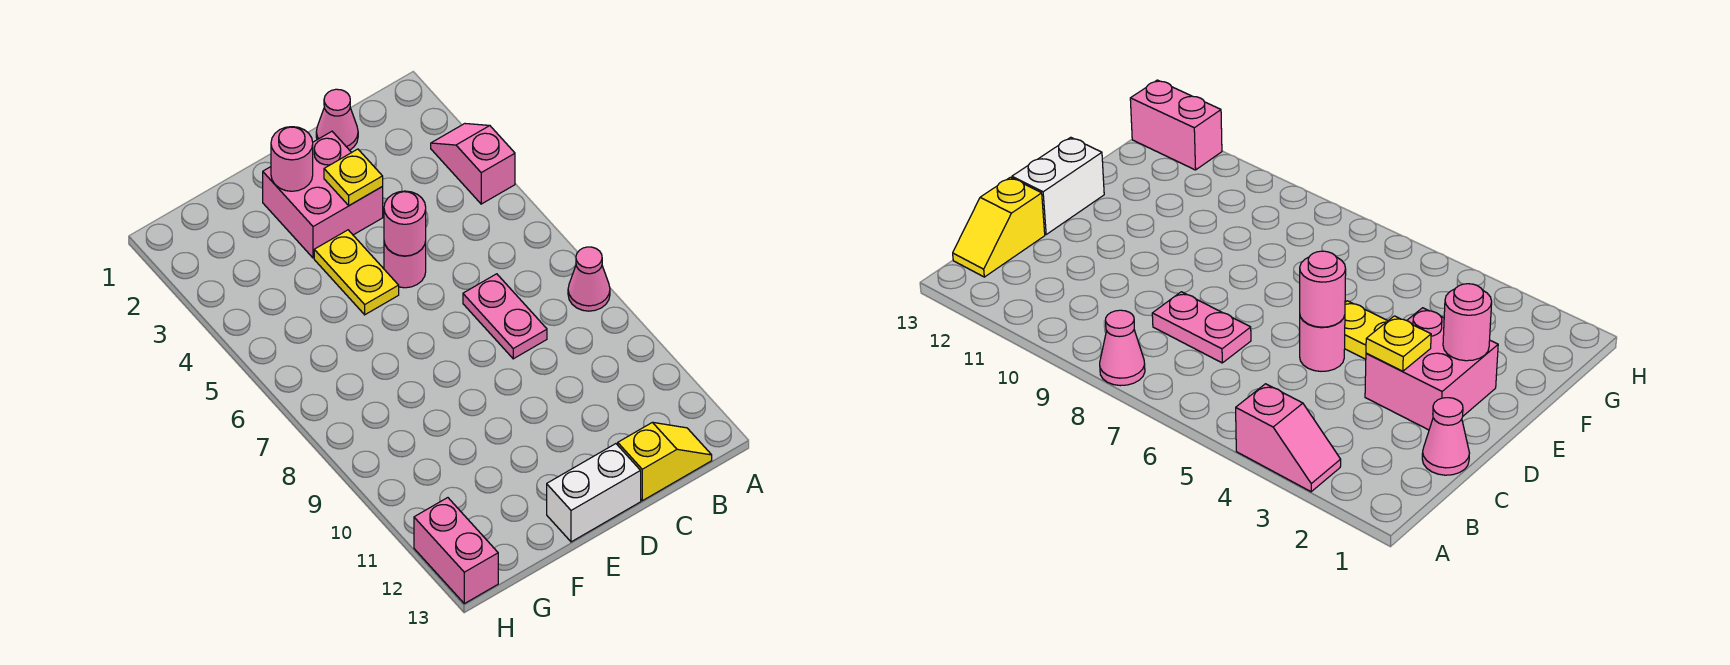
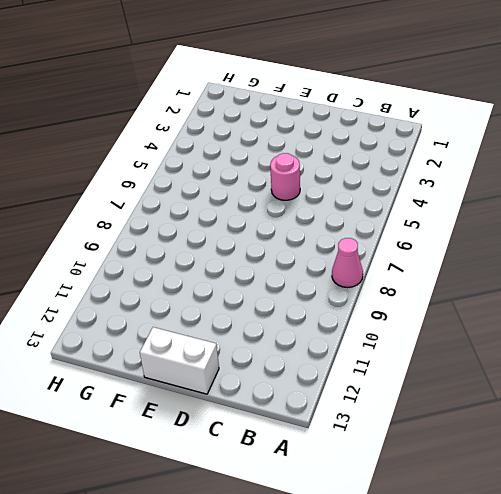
none -> pink slope A3:A4 level 1 top 4
none -> yellow slope B13:C13 level 1 top C
none -> pink cone C1 level 1

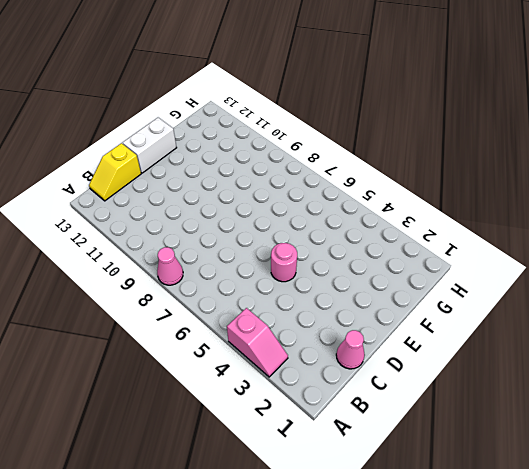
none -> pink plate C7:C8 level 1
none -> pink brick D2:E3 level 1
none -> yellow plate E4:E5 level 1

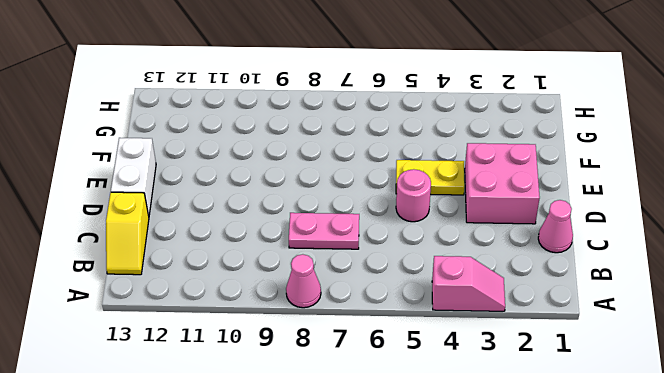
none -> pink brick H12:H13 level 1
none -> yellow plate D3 level 2
none -> pink round brick D5 level 2

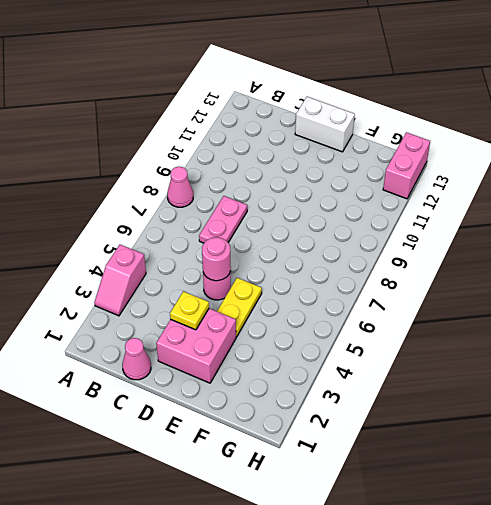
none -> yellow slope B13:C13 level 1 top C
none -> pink round brick E2 level 2

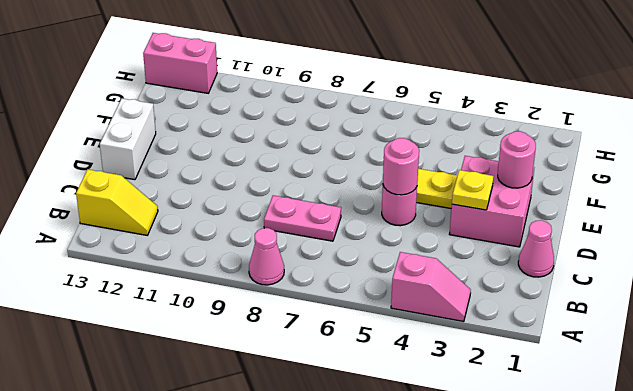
yellow slope B12:B13 level 1 top 13 -> yellow slope B13:C13 level 1 top C

